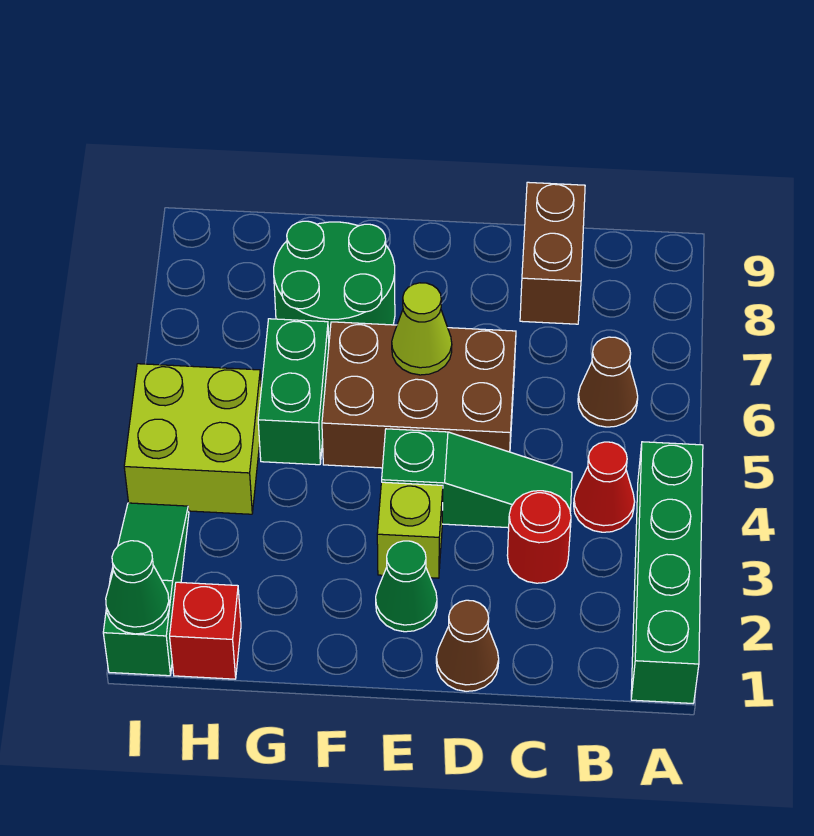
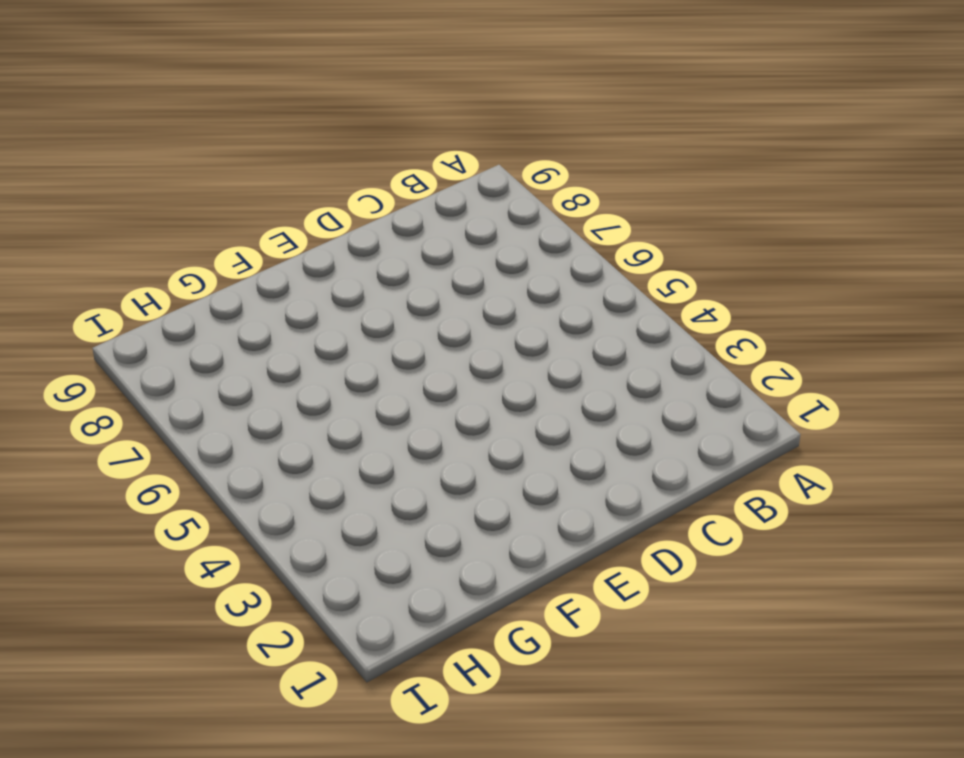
none -> green brick A1:A4 level 1
none -> red cone B4 level 1
none -> brown cone B6 level 1

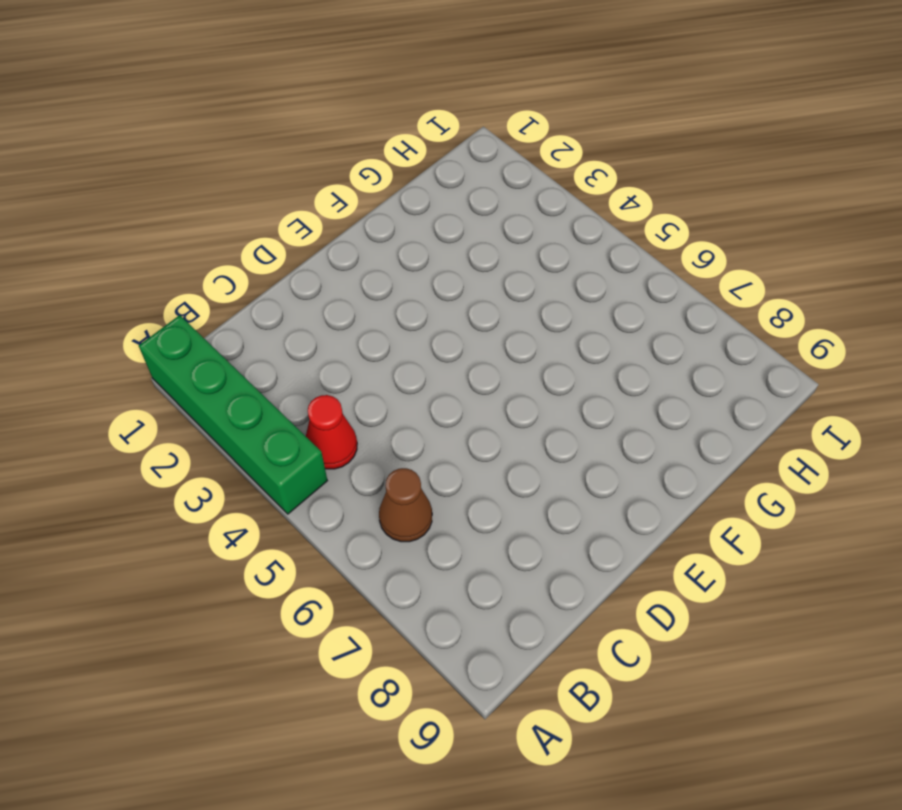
none -> red round brick C3 level 1
none -> green slope C4:E4 level 1 top E
none -> brown brick C8:C9 level 1

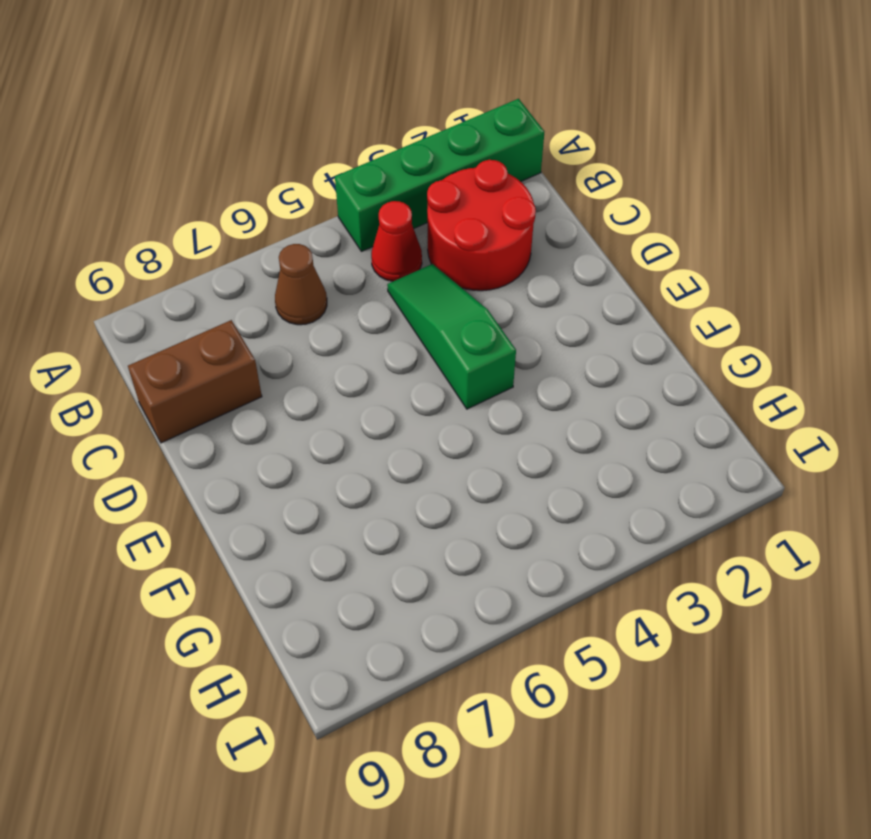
red round brick B2:C3 level 1 -> red round brick C3 level 1
none -> brown cone D1 level 1
none -> brown brick D5:F6 level 1
none -> green cone E2 level 1

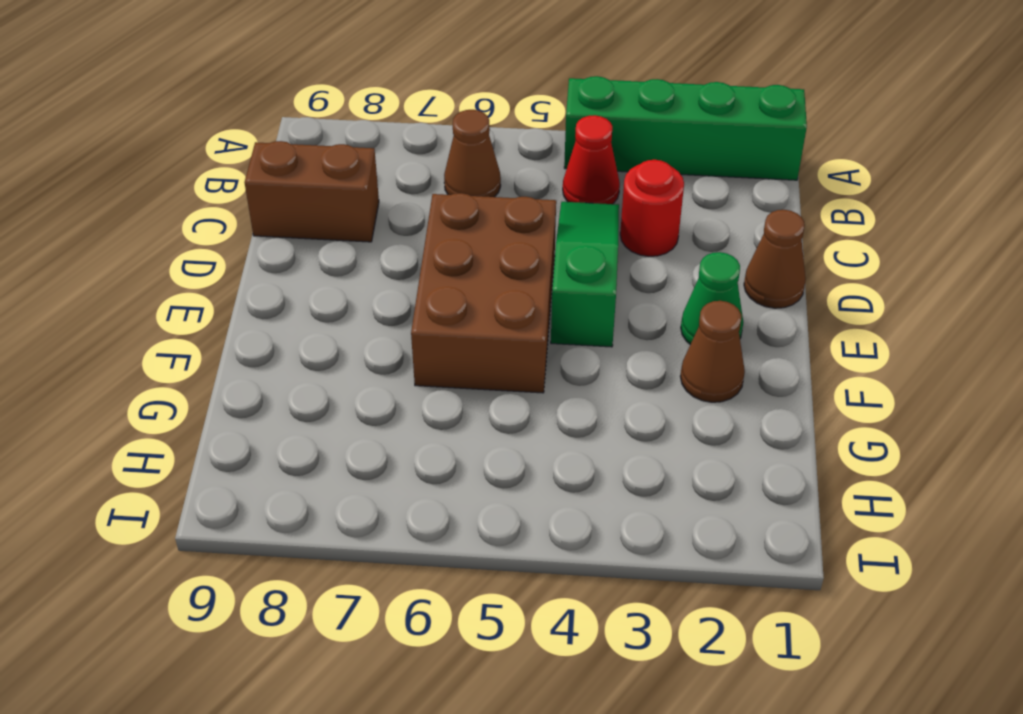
brown cone F2 level 1 -> none
none -> lime brick E3 level 1
none -> green round brick F7:G8 level 1
none -> green brick G5:G6 level 1

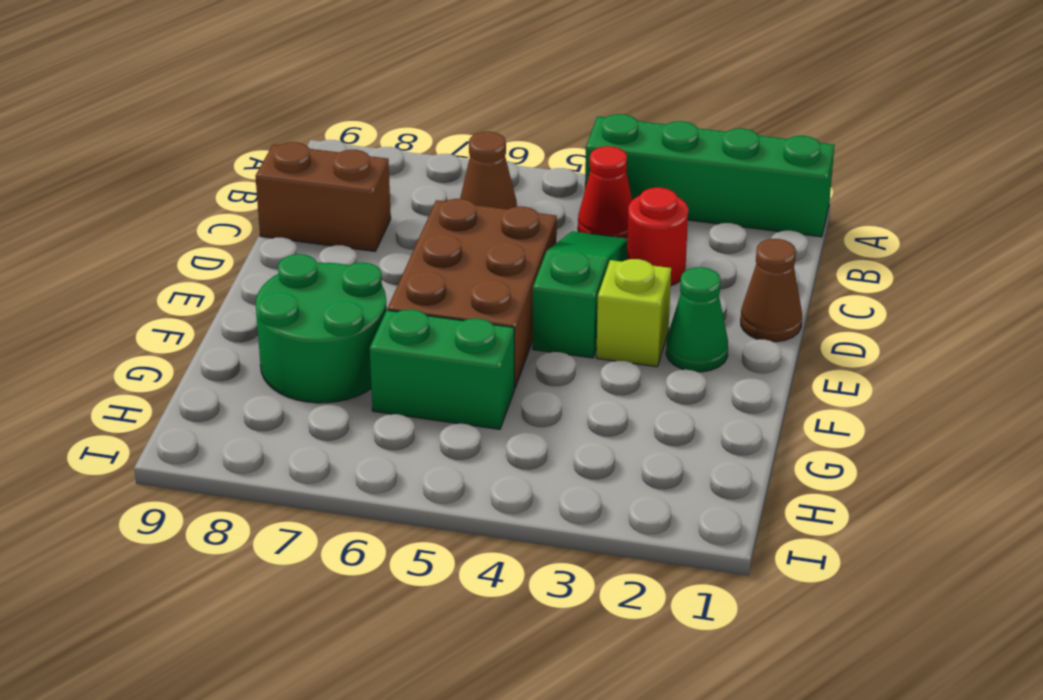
none -> red brick H1 level 1
none -> lime brick H4:I5 level 1
none -> green slope I1:I3 level 1 top 1

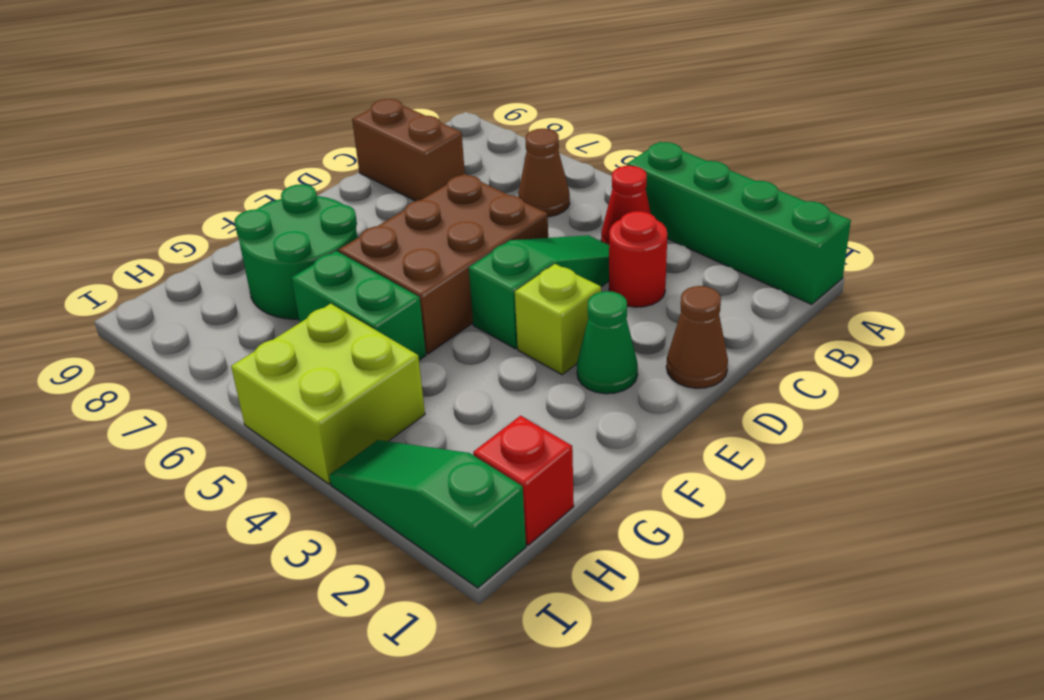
none -> lime cone E6 level 2
none -> green cone I1 level 2

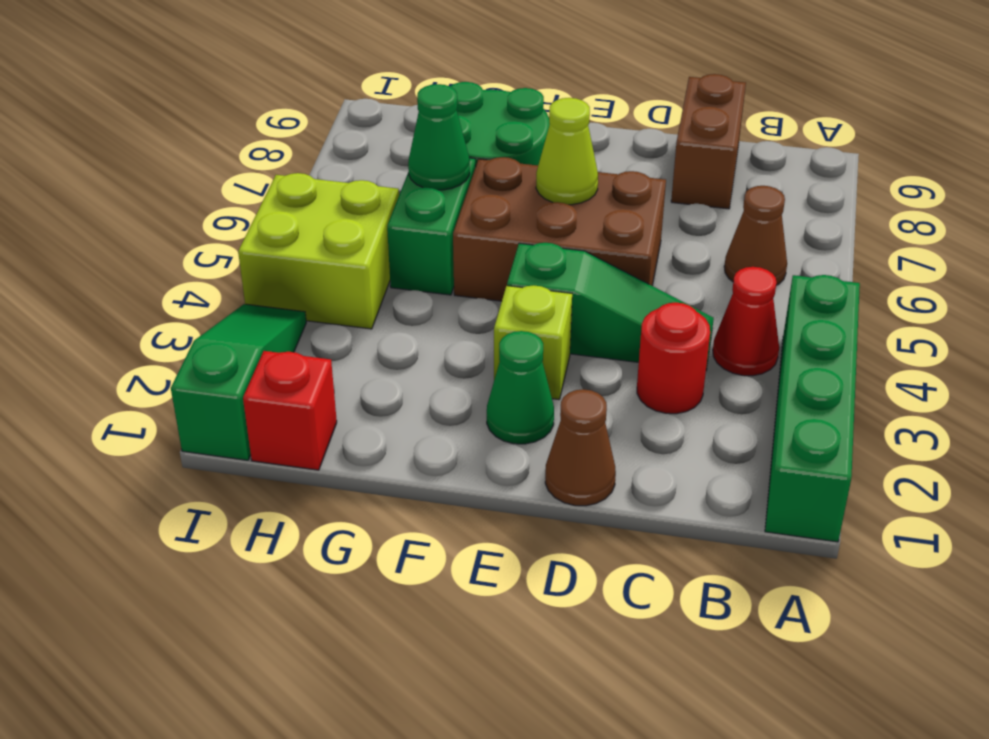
green cone G6 level 2 -> green cone I1 level 2

